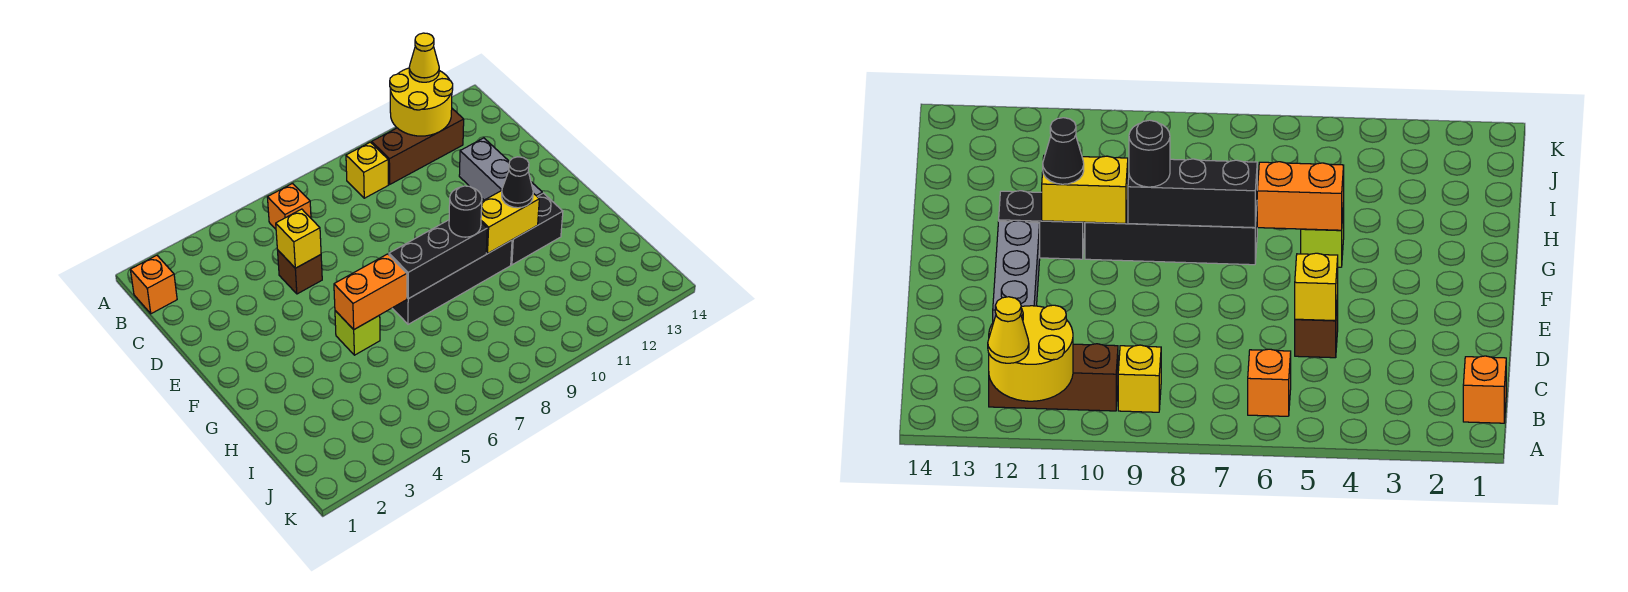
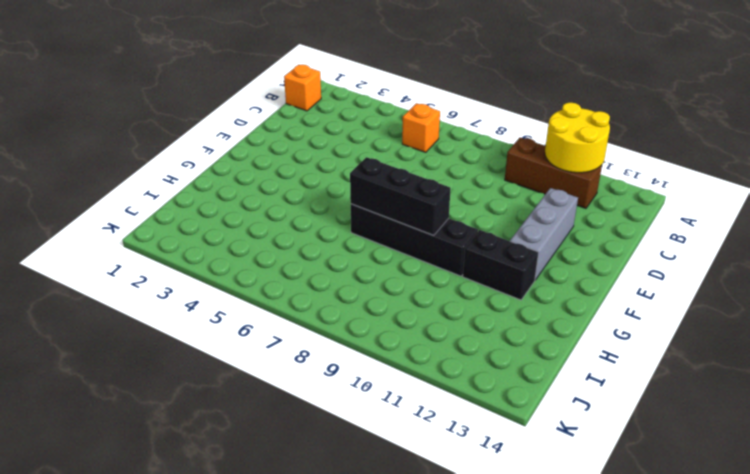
none -> yellow brick B9 level 1
none -> brown brick D5 level 1
none -> lime brick G5 level 1

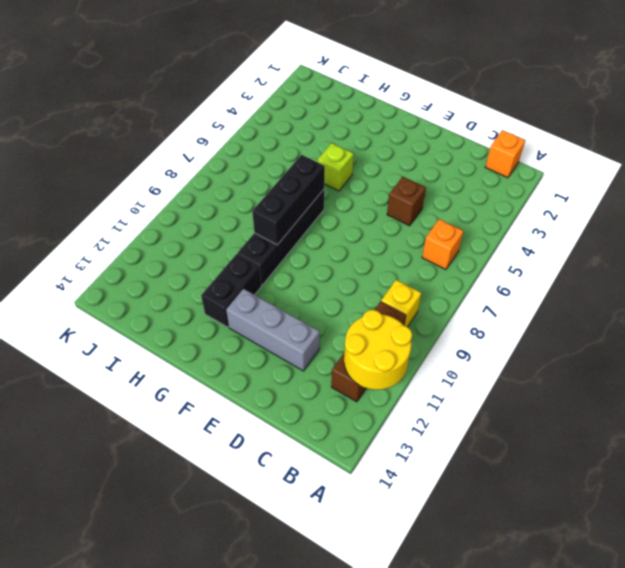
none -> yellow brick D5 level 2
none -> orange brick G5:G6 level 2
none -> yellow brick G10:G11 level 2

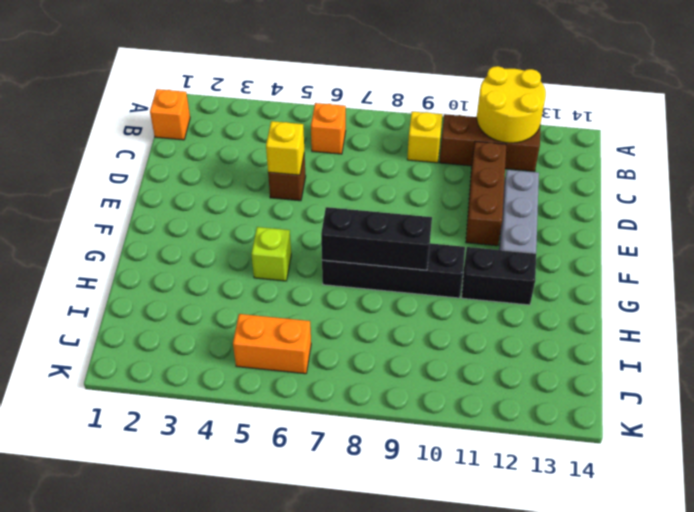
brown brick C11:E11 level 1 -> none
orange brick J5:J6 level 1 -> orange brick G5:G6 level 2
none -> yellow brick G10:G11 level 2
none -> yellow cone A12 level 3
none -> black round brick G9 level 3

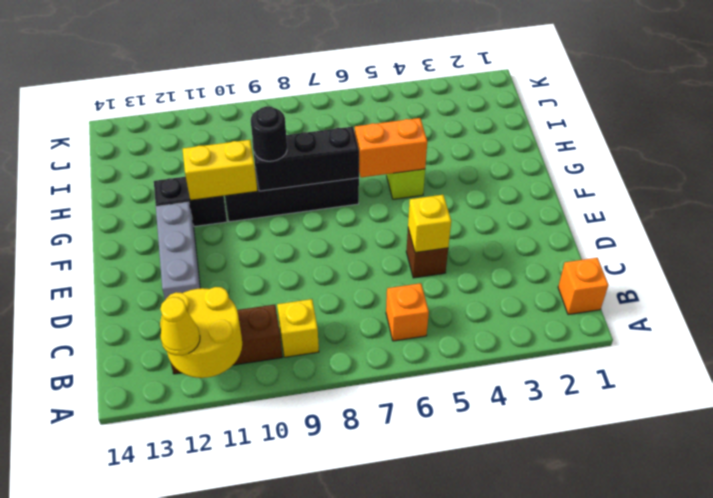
none -> black cone G11 level 3

